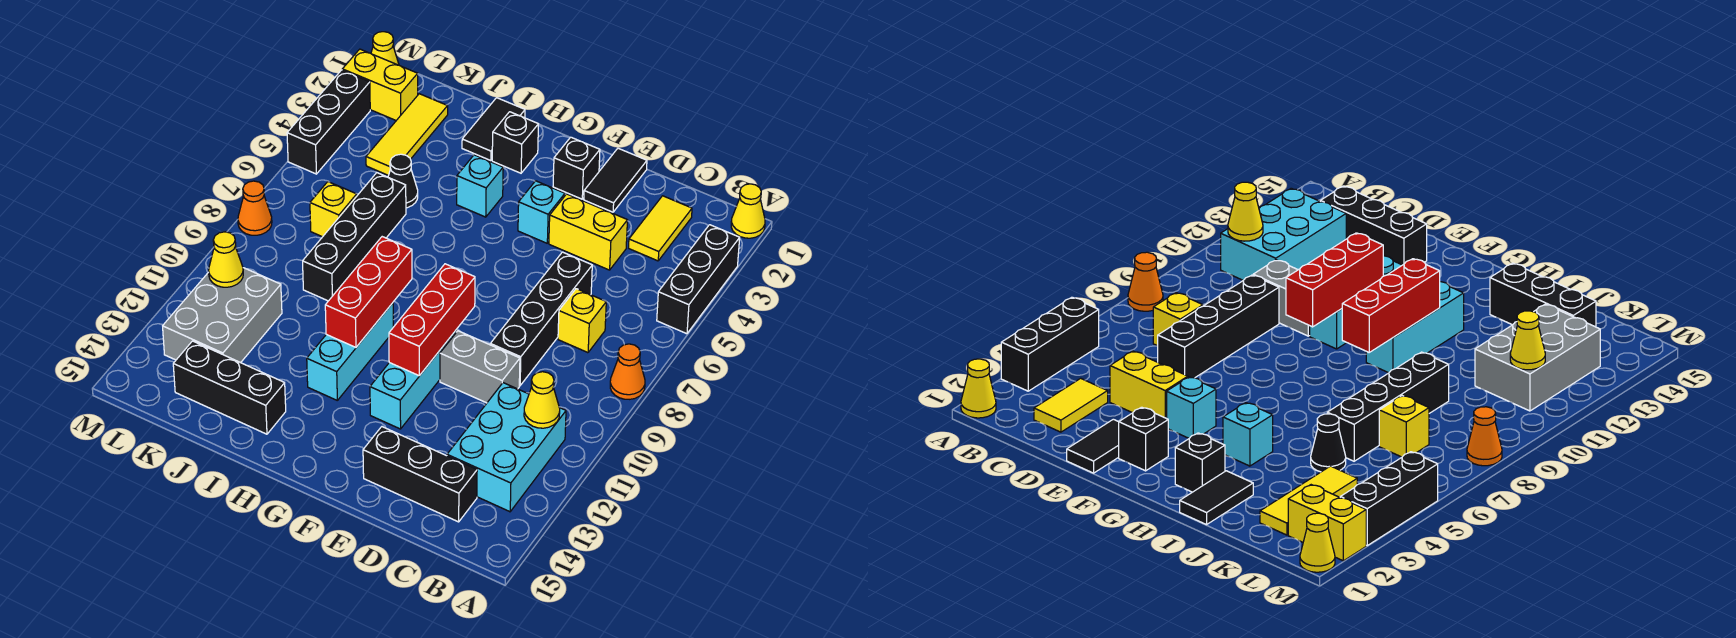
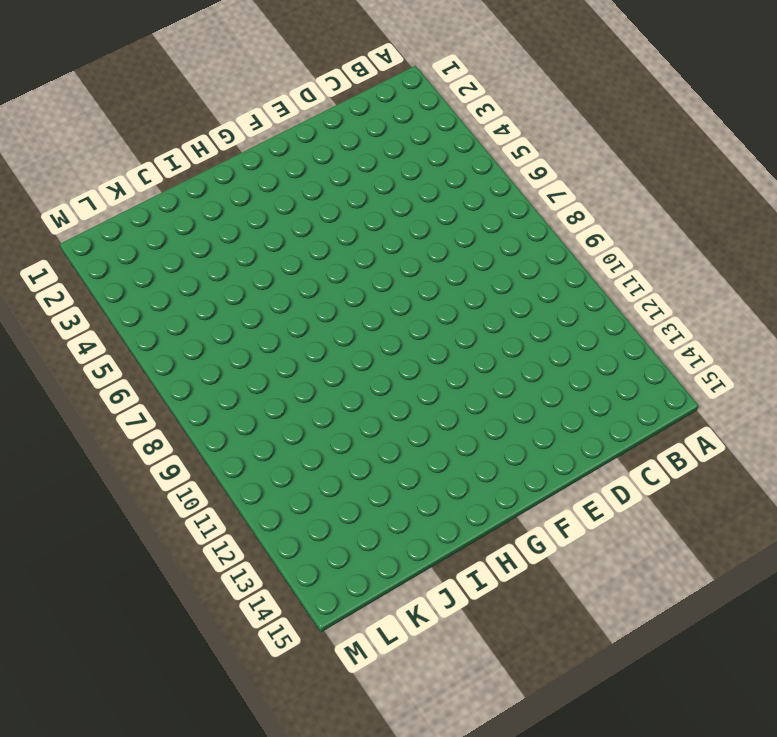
none -> yellow cone A1 level 1
none -> black brick A3:A5 level 1
none -> orange cone A8 level 1
none -> cyan brick B11:C13 level 1

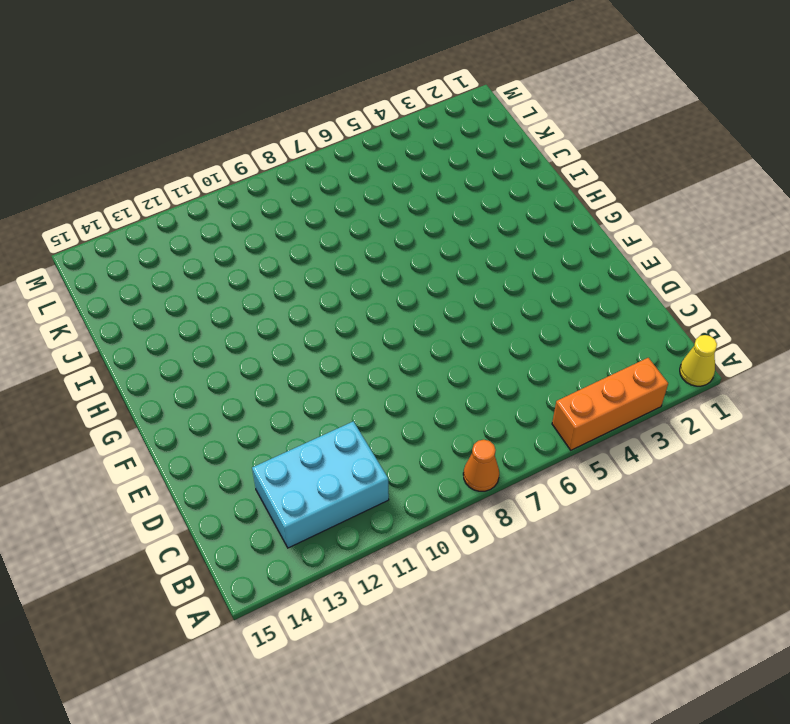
orange brick A3:A5 level 1 -> black brick A3:A5 level 1
none -> yellow tile C2:C3 level 1
none -> yellow brick C7 level 1
none -> black brick C14:E14 level 1
none -> yellow brick D4:E4 level 1

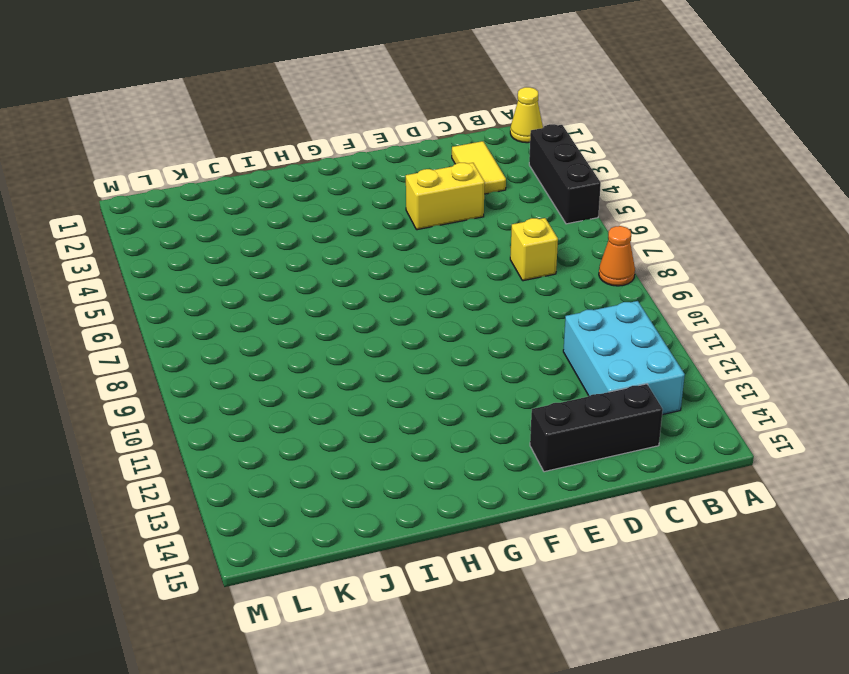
none -> black brick D6:D9 level 1
none -> grey brick D10:E10 level 1
none -> black tile E1:E2 level 1
none -> black brick F2 level 1

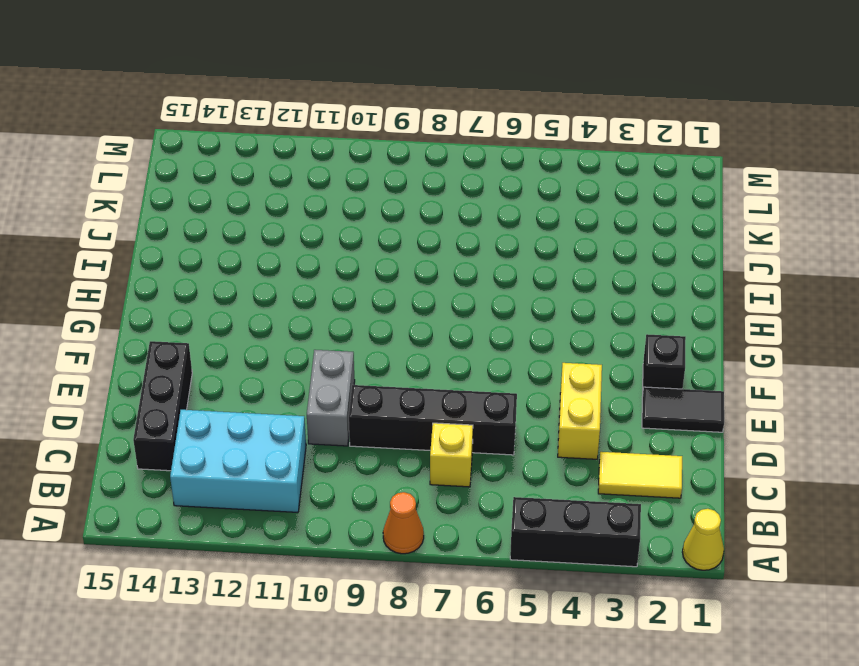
none -> cyan brick F4 level 1
none -> cyan brick F10:F12 level 1
none -> black brick H2 level 1
none -> cyan brick H4 level 1

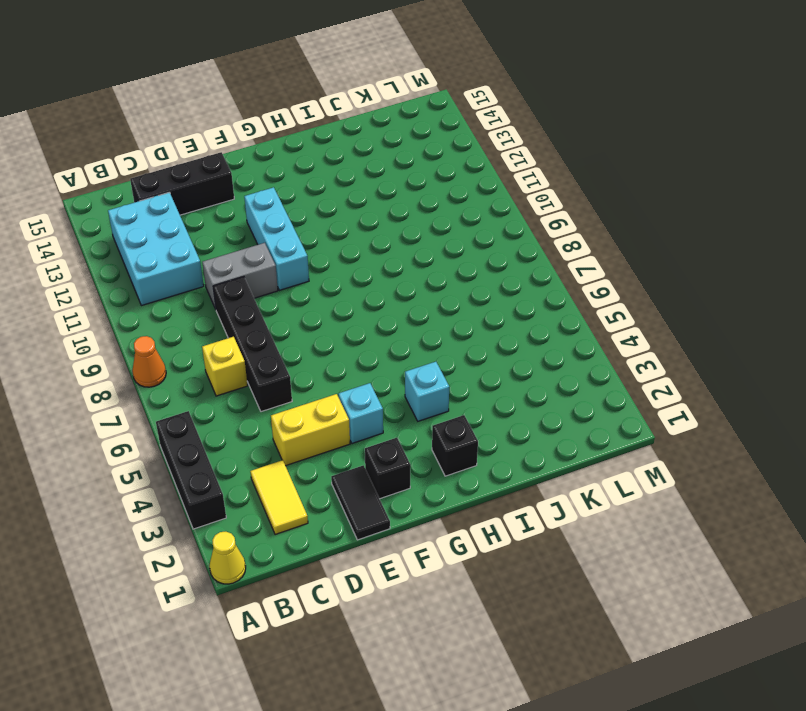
none -> cyan brick H10:H12 level 1
none -> black tile I1:I2 level 1
none -> black brick I14:K14 level 1
none -> black cone J5 level 1

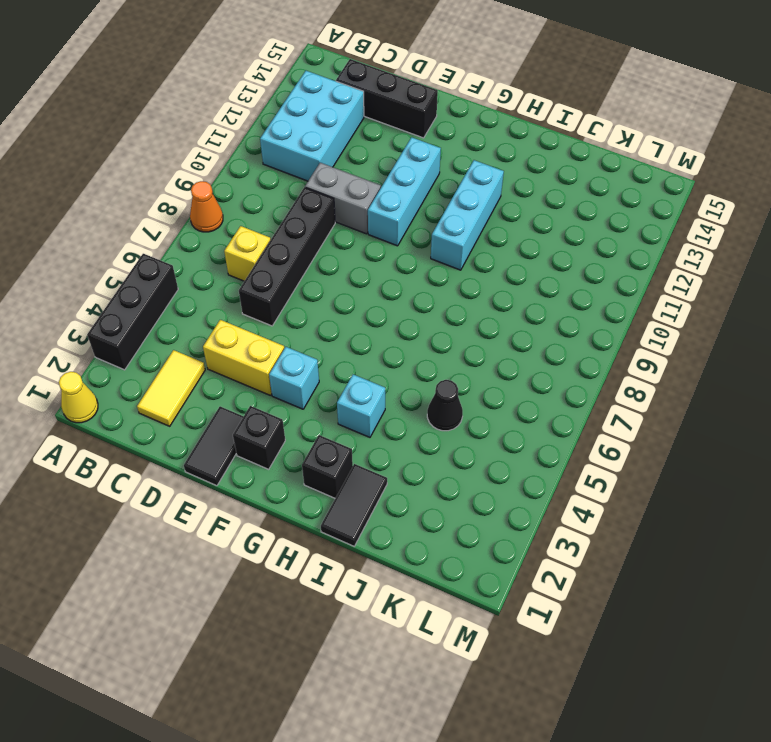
none -> black brick I14:K14 level 1
none -> black brick J6:J9 level 1
none -> yellow tile K2:K4 level 1
none -> yellow brick K7 level 1

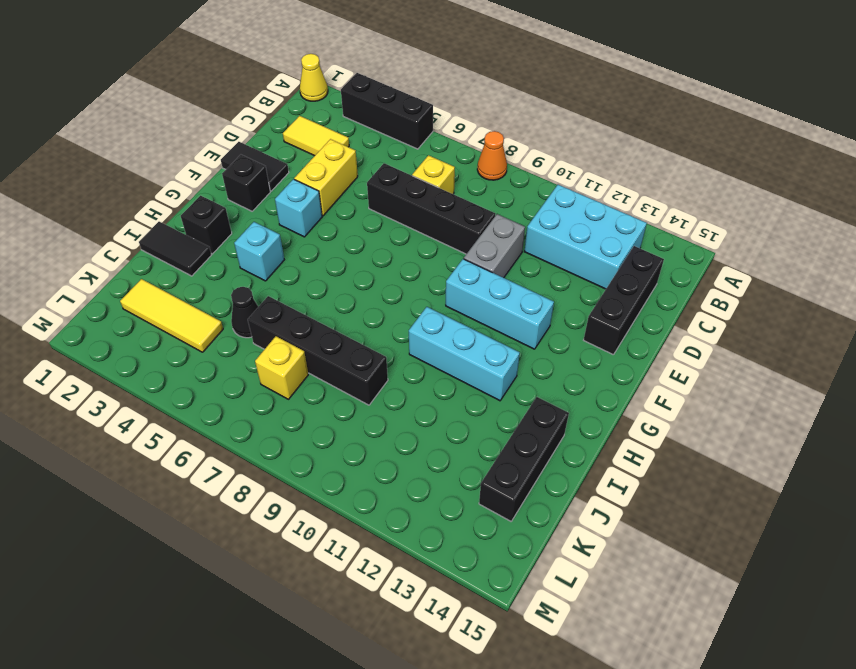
none -> grey brick K11:L13 level 1
none -> yellow brick L2:M2 level 1
none -> yellow cone M1 level 1
none -> black brick M3:M5 level 1

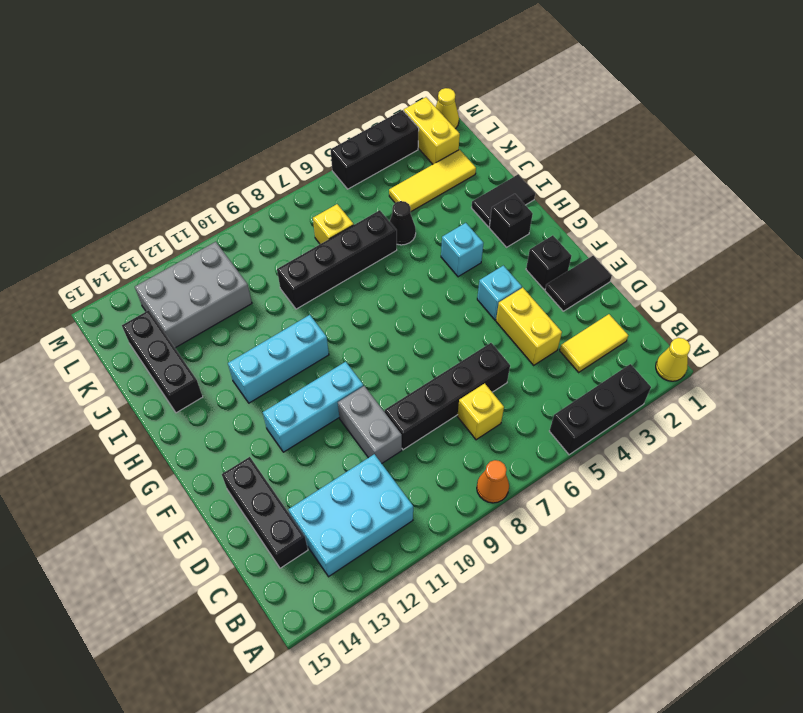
none -> orange cone M8 level 1
none -> yellow cone B11 level 2
none -> red brick F9:F11 level 2
none -> red brick H9:H11 level 2

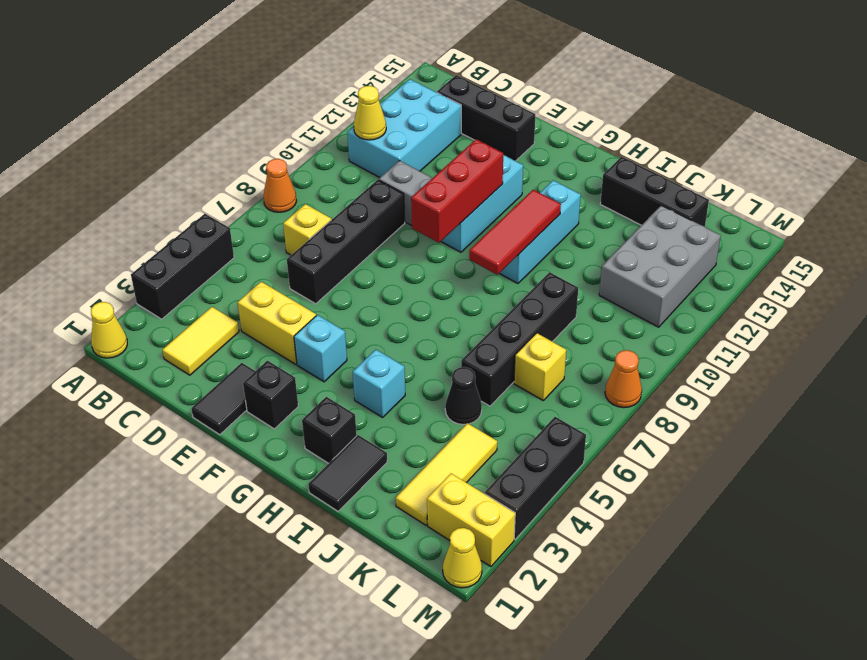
red tile H9:H11 level 2 -> red brick H9:H11 level 2
none -> yellow cone L11 level 2

